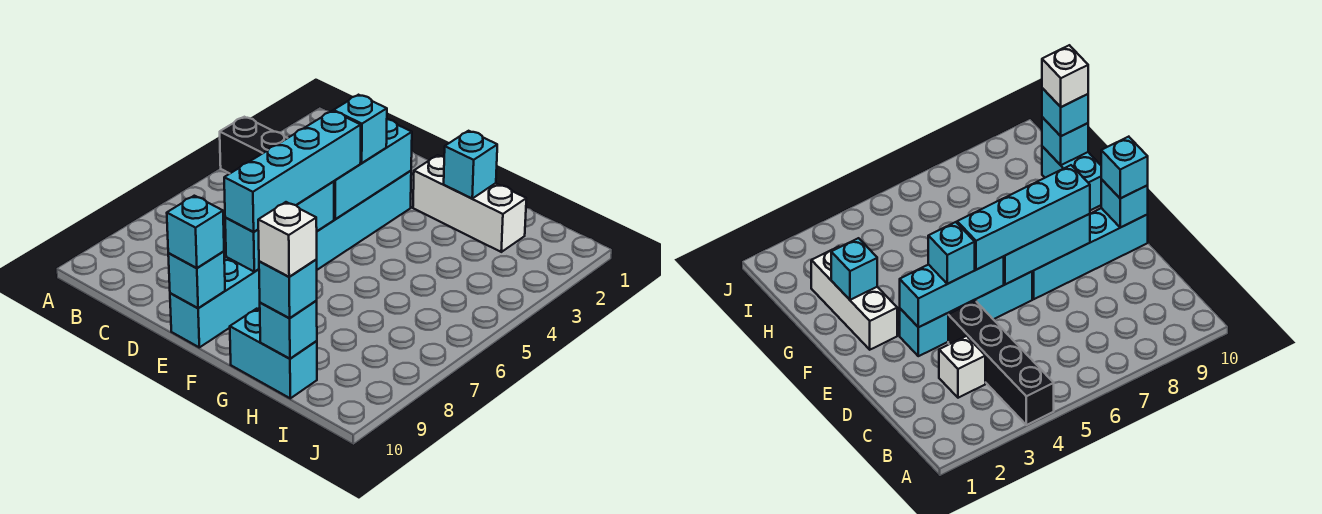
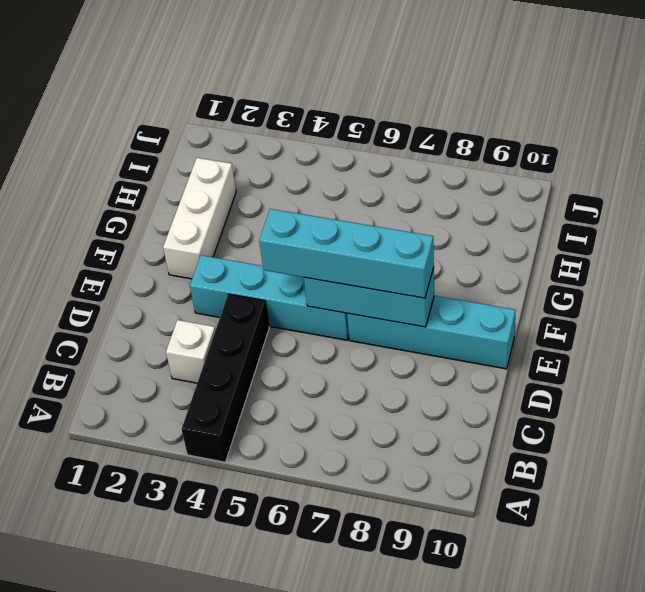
none -> cyan brick G10:H10 level 1
none -> cyan brick E3:E5 level 2
none -> cyan brick E10 level 2

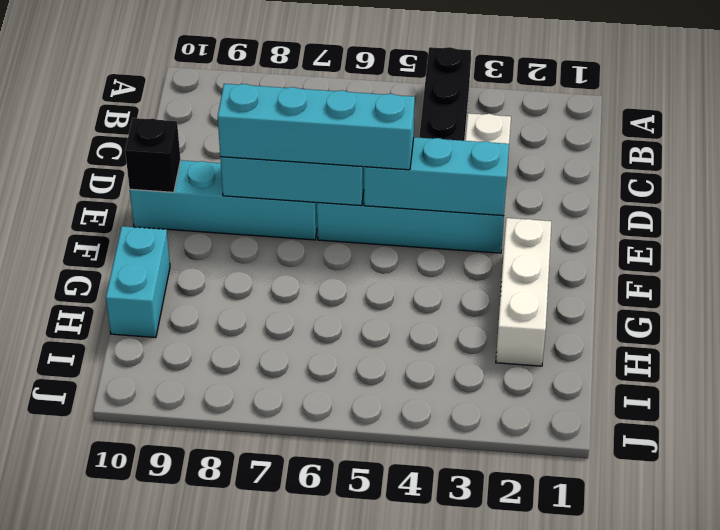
black brick E10 level 2 -> cyan brick E10 level 2
none -> cyan brick G2 level 2
none -> cyan brick H10 level 2
none -> cyan brick E4 level 3

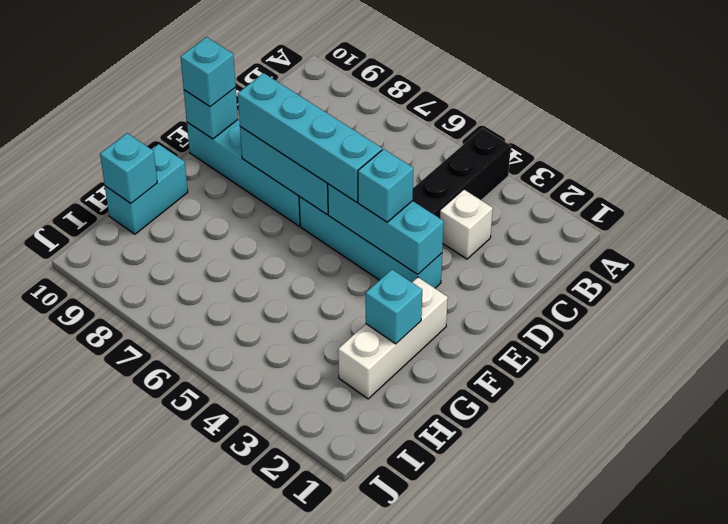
none -> cyan brick H10 level 3
none -> white brick H10 level 4

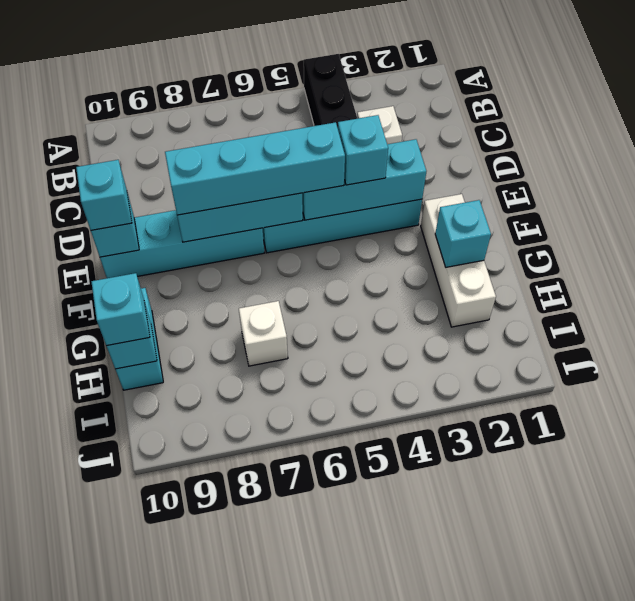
white brick H7 level 1 -> white brick H10 level 4

